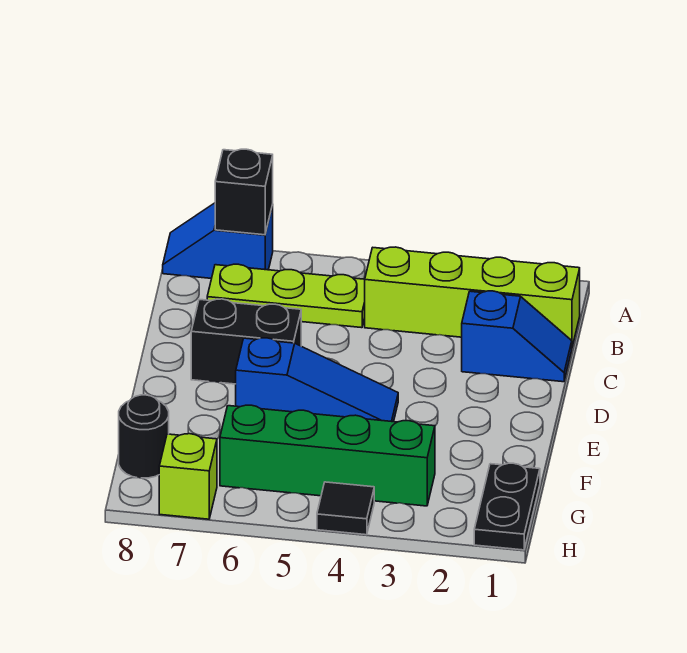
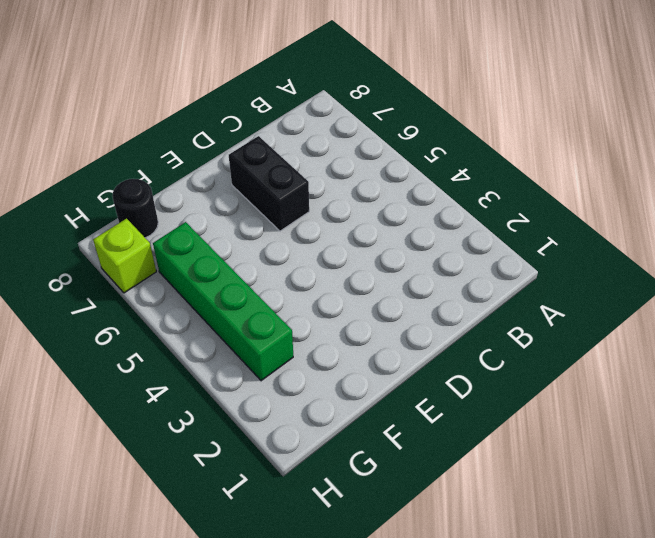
none -> blue slope A7:A8 level 1 top 7
none -> lime brick B1:B4 level 1
none -> lime plate B5:B7 level 1

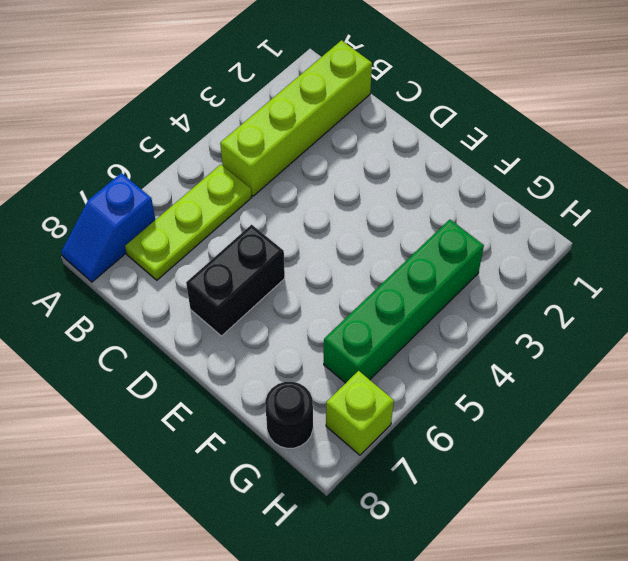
none -> blue slope C1:C2 level 1 top 2
none -> blue slope E4:E6 level 1 top 6
none -> black plate G1:H1 level 1

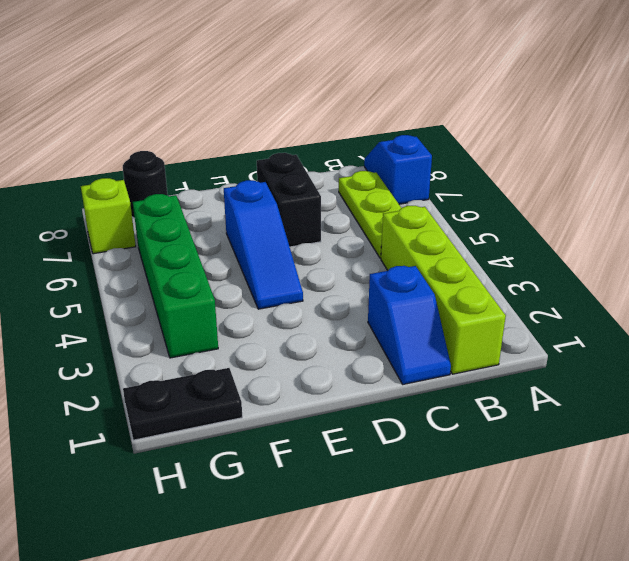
none -> black tile H4 level 1
none -> black brick A7 level 2

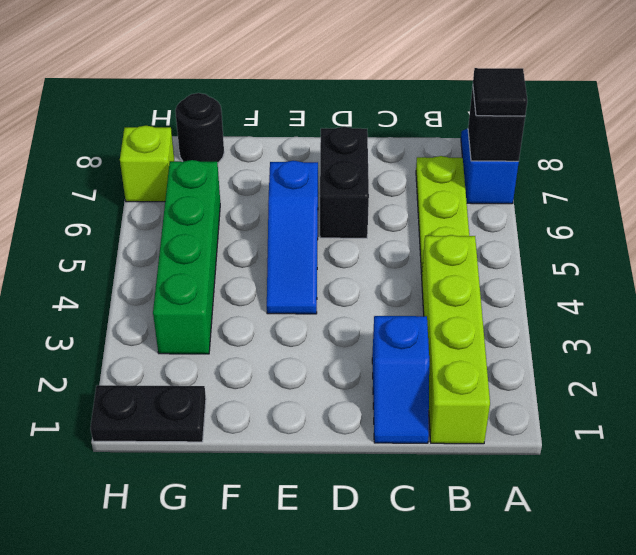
black tile A7 level 3 -> black tile H4 level 1

